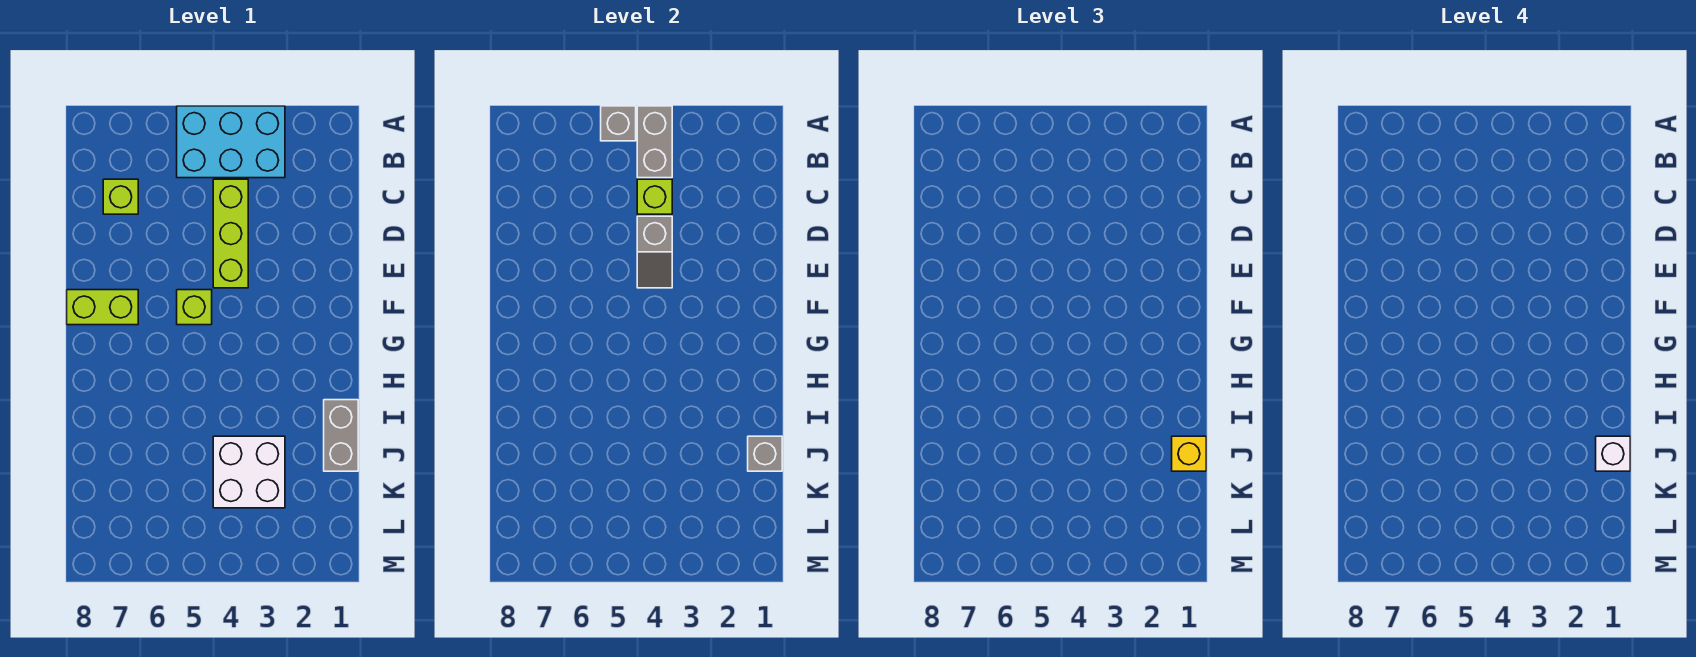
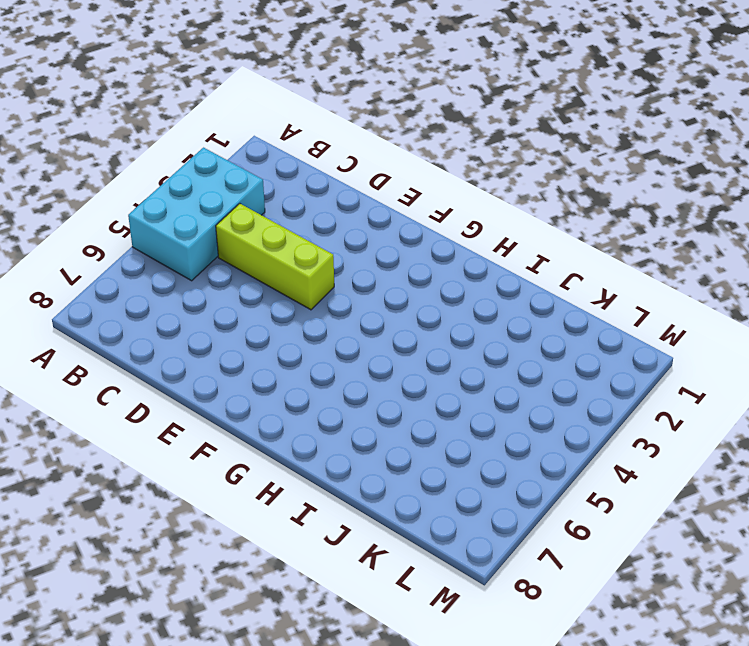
none -> lime brick C7 level 1
none -> lime brick F5 level 1
none -> lime brick F7:F8 level 1

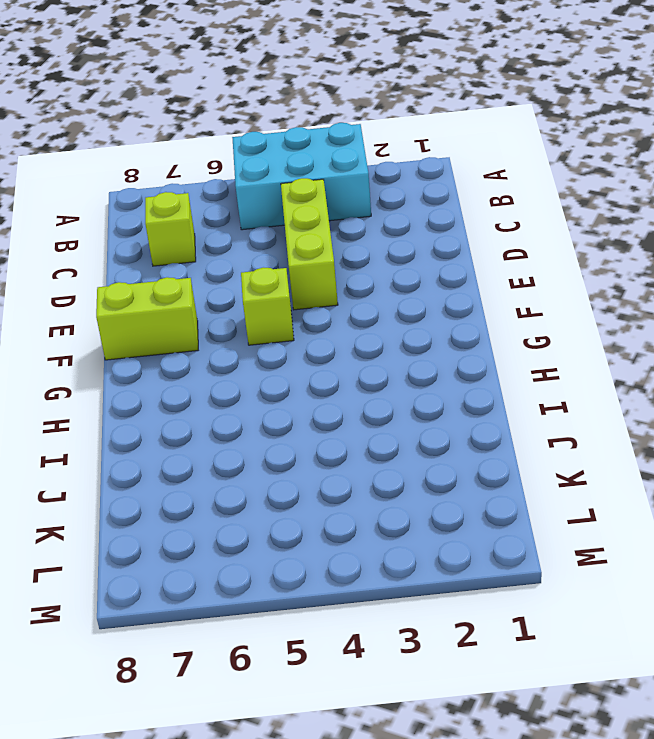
none -> grey brick I1:J1 level 1
none -> white brick J3:K4 level 1
none -> grey brick A4:B4 level 2

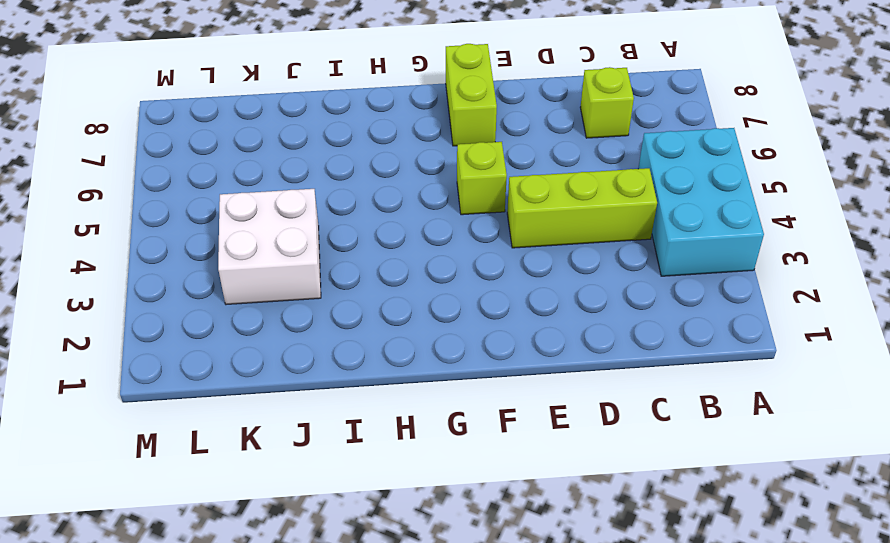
none -> grey brick I1:J1 level 1
none -> grey brick A4:B4 level 2
none -> grey brick A5 level 2

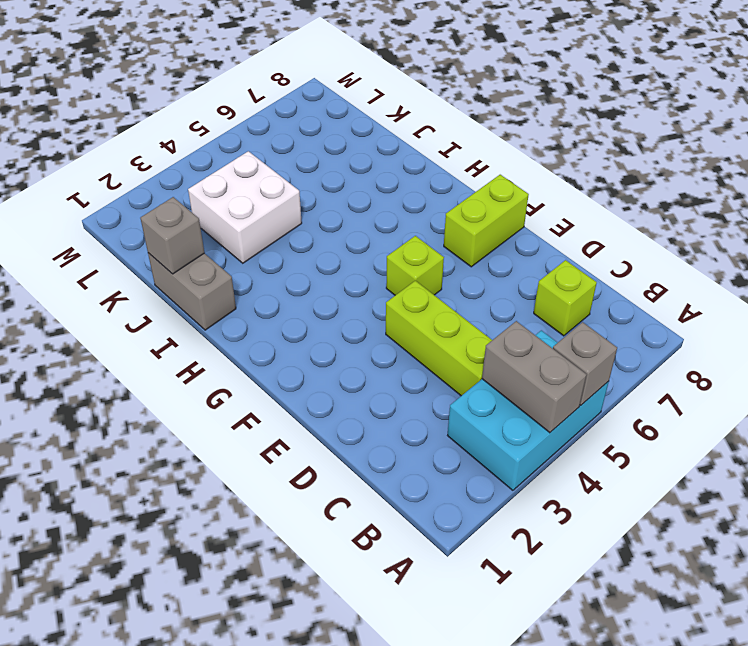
none -> lime brick C4 level 2
none -> grey slope D4:E4 level 2 top D
none -> yellow brick J1 level 3

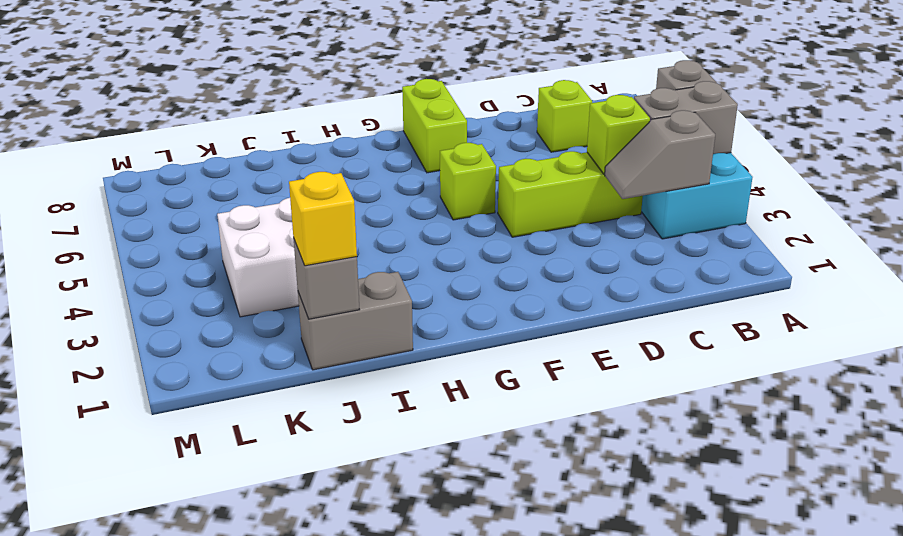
grey slope B3:C3 level 2 top B -> grey slope D4:E4 level 2 top D
none -> white brick J1 level 4

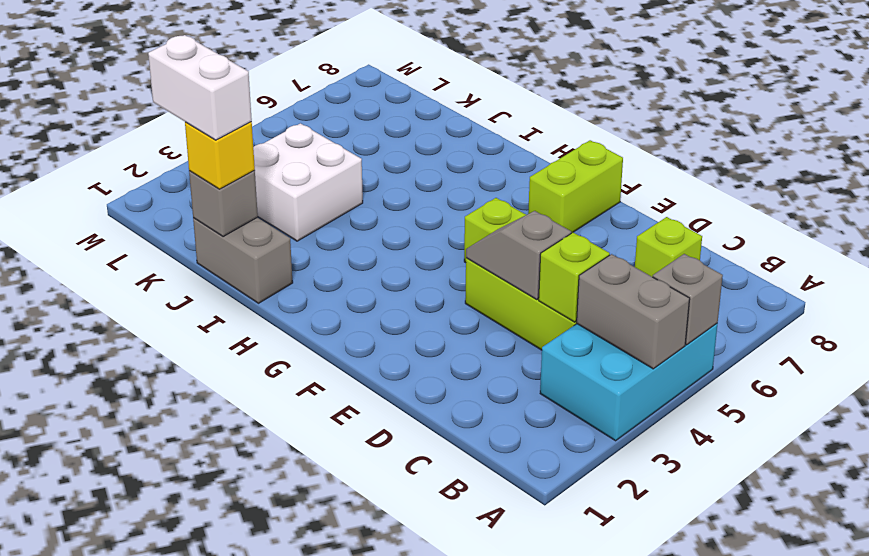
white brick J1:K1 level 4 -> white brick J1 level 4

